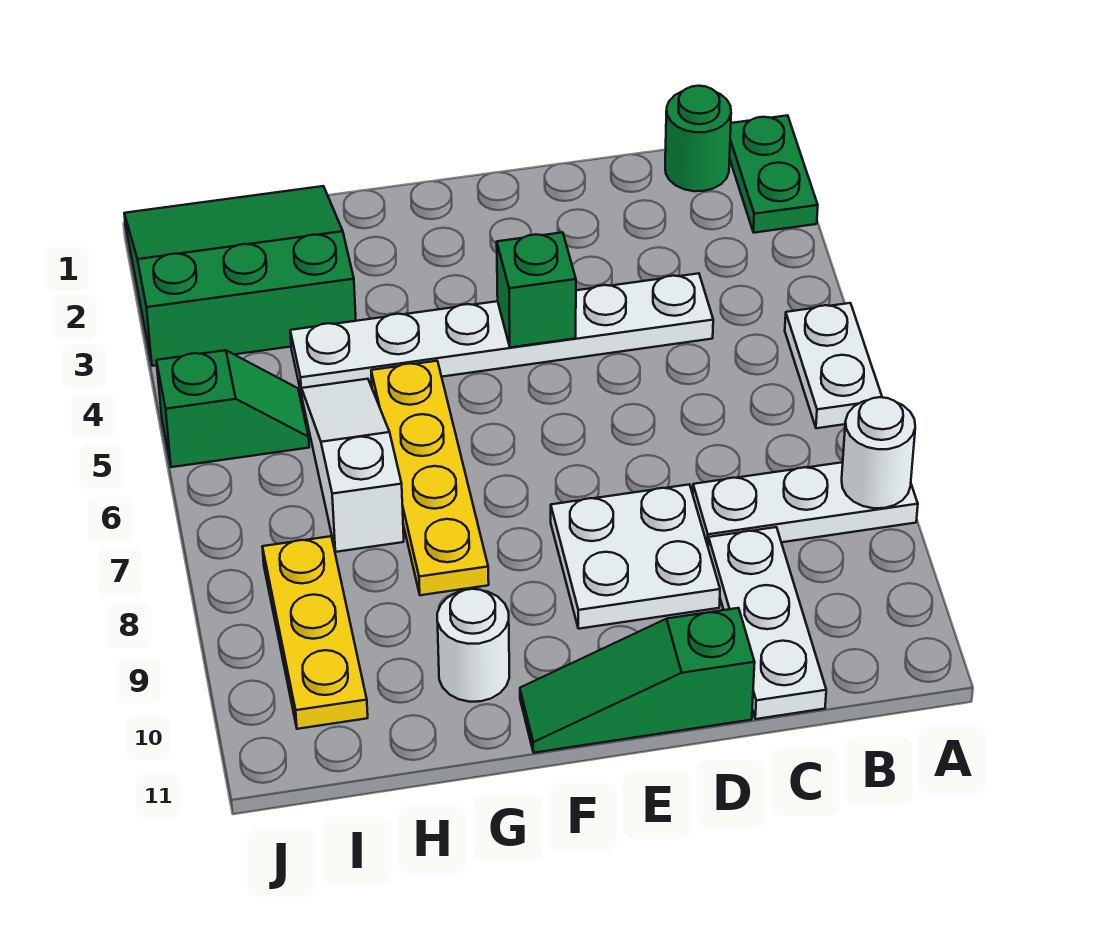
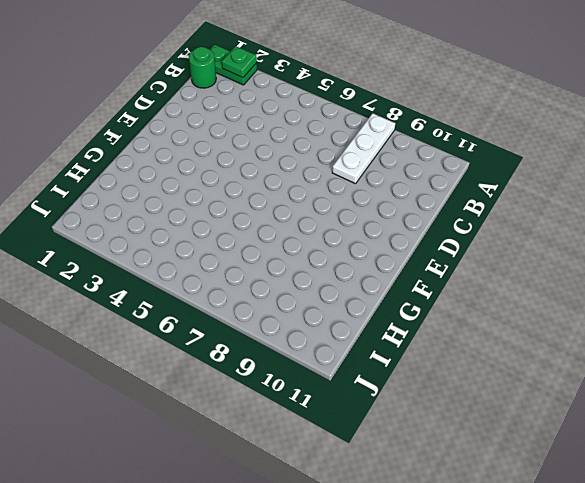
green plate A2 level 2 -> none
none -> white plate A5:A6 level 1
none -> white plate C4:H4 level 1
none -> white plate C9:C11 level 1

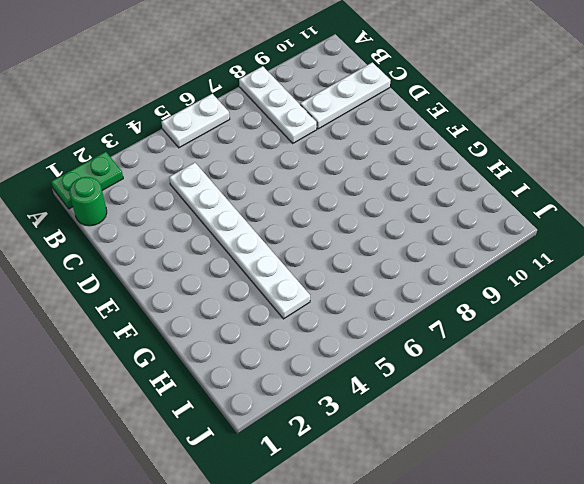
none -> white plate D8:E9 level 1
none -> green slope D11:F11 level 1 top D
none -> yellow plate G5:G8 level 1

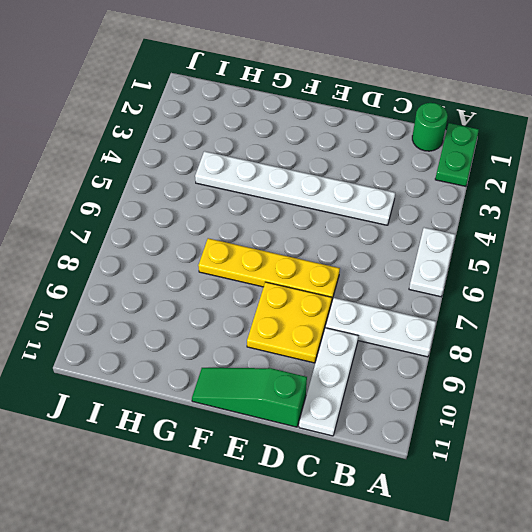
yellow plate D7:G7 level 1 -> yellow plate G5:G8 level 1
yellow plate D8:E9 level 1 -> white plate D8:E9 level 1
none -> white round brick G10 level 1
none -> green slope H1:J3 level 1 top 3
none -> white slope H5:H7 level 1 top 7

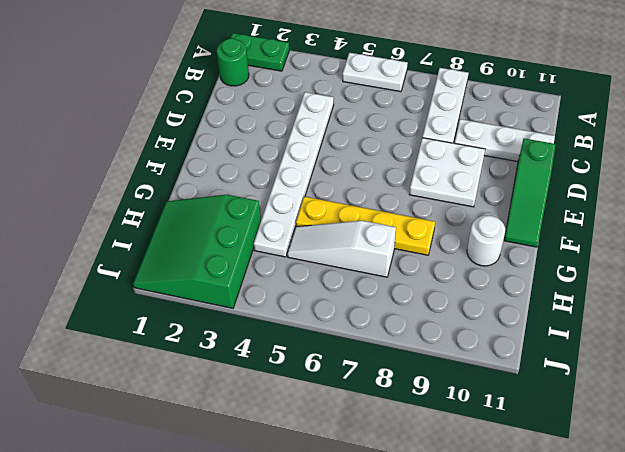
none -> green slope I5:J5 level 1 top J
none -> yellow plate I8:I10 level 1
none -> white round brick A8 level 2

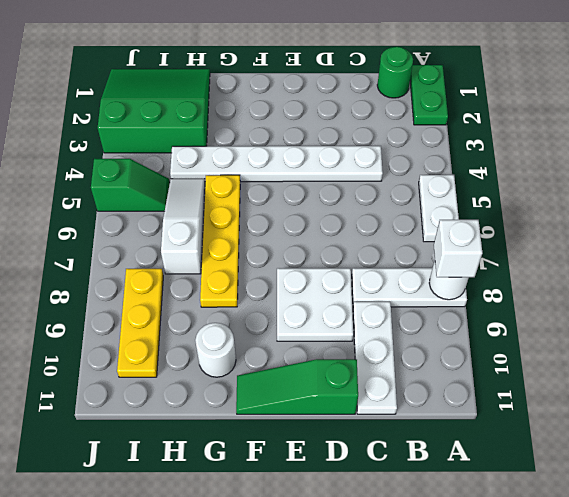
white brick A8 level 3 -> none
none -> green brick E4 level 2

